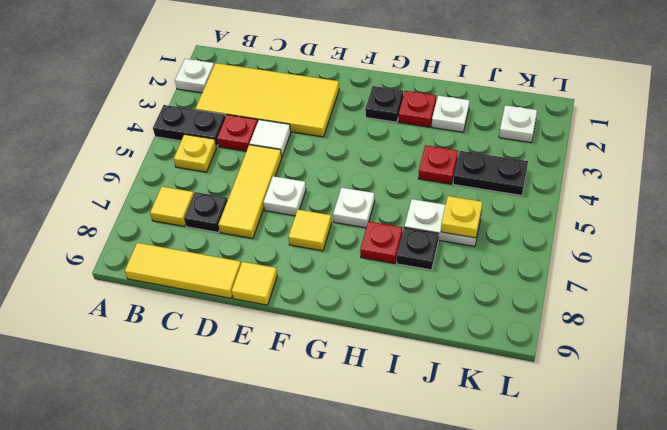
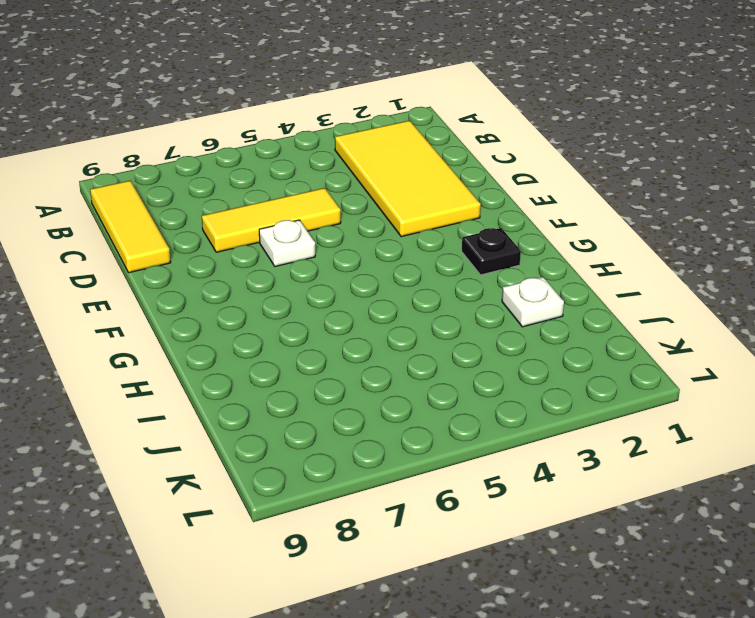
none -> white plate A2 level 1
none -> black plate A4:B4 level 1
none -> yellow plate B5 level 1

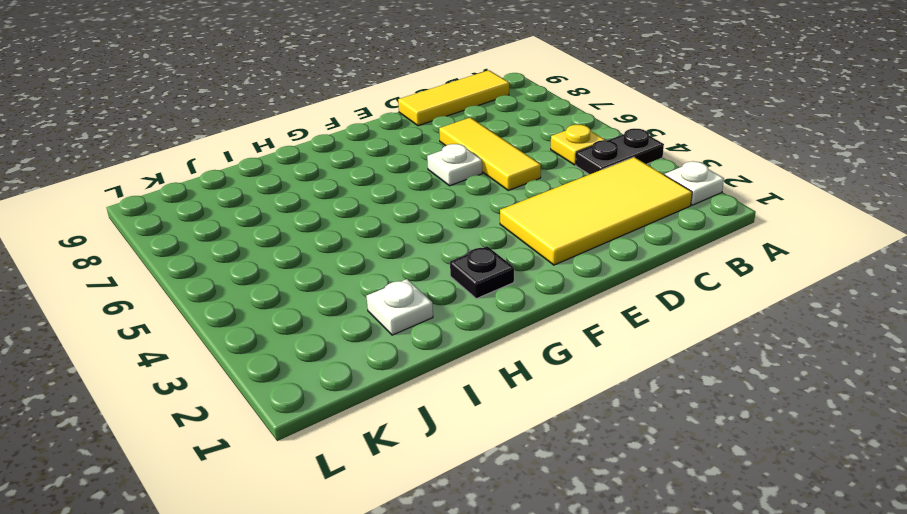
none -> yellow tile B7 level 1
none -> red plate C4 level 1
none -> black plate C7 level 1

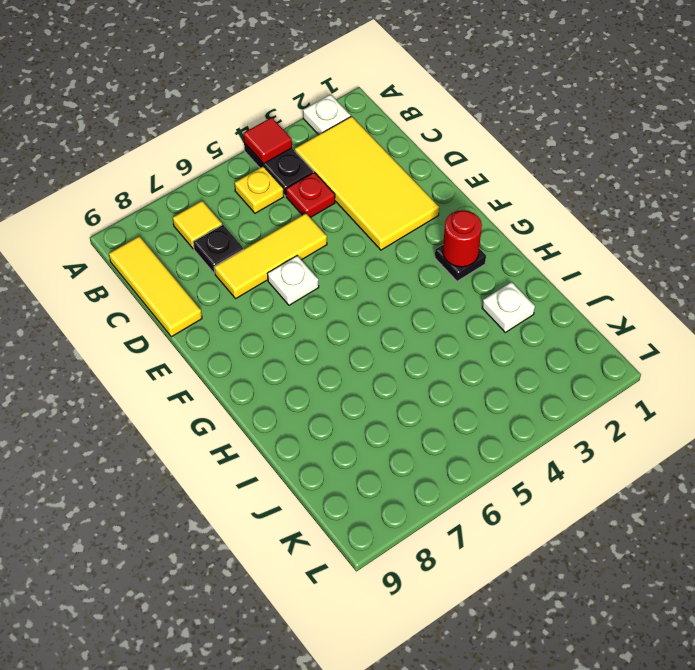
red tile A4 level 2 -> none
red round brick G2 level 2 -> none
none -> white tile D4 level 1
none -> yellow tile E9 level 1
none -> yellow tile F7 level 1

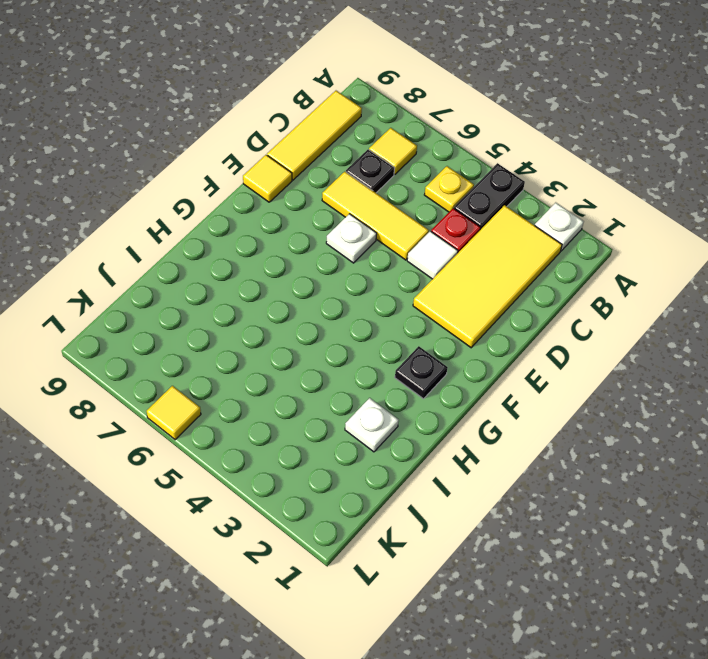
yellow tile L6 level 1 -> yellow tile F7 level 1
none -> white plate G6 level 1
none -> red plate H2 level 1
none -> red plate H7 level 1

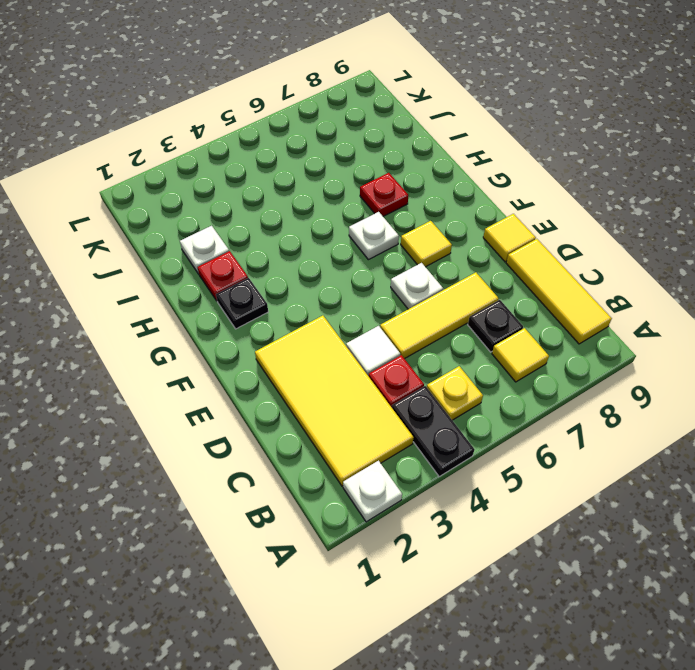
none -> red plate I4 level 1
none -> white plate I6:J6 level 1
none -> black plate I7 level 1

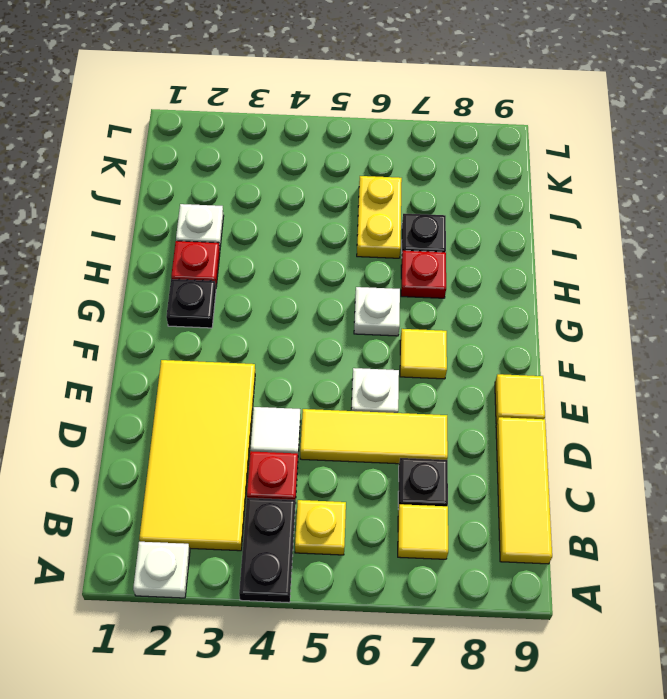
yellow plate I6:J6 level 1 -> white plate I6:J6 level 1
none -> red plate I4 level 1
none -> black plate J4:K4 level 1
none -> white plate K2 level 1

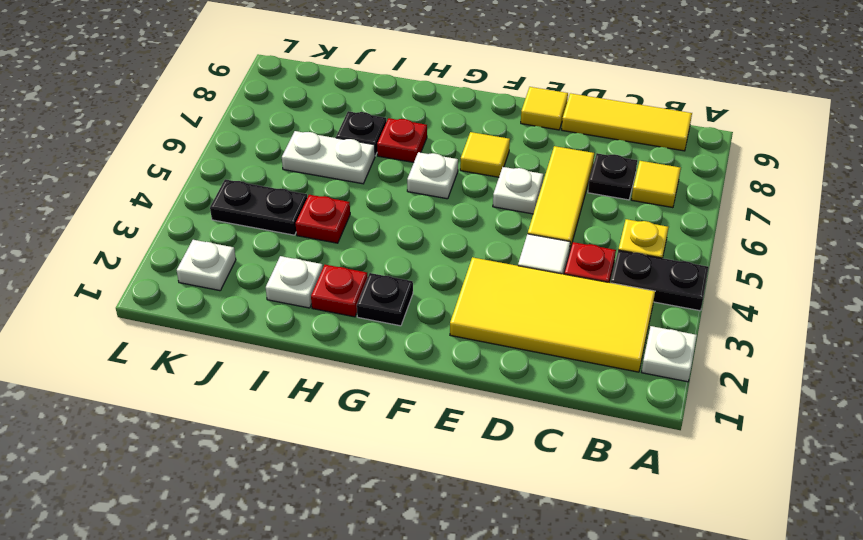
none -> yellow plate J6 level 2

